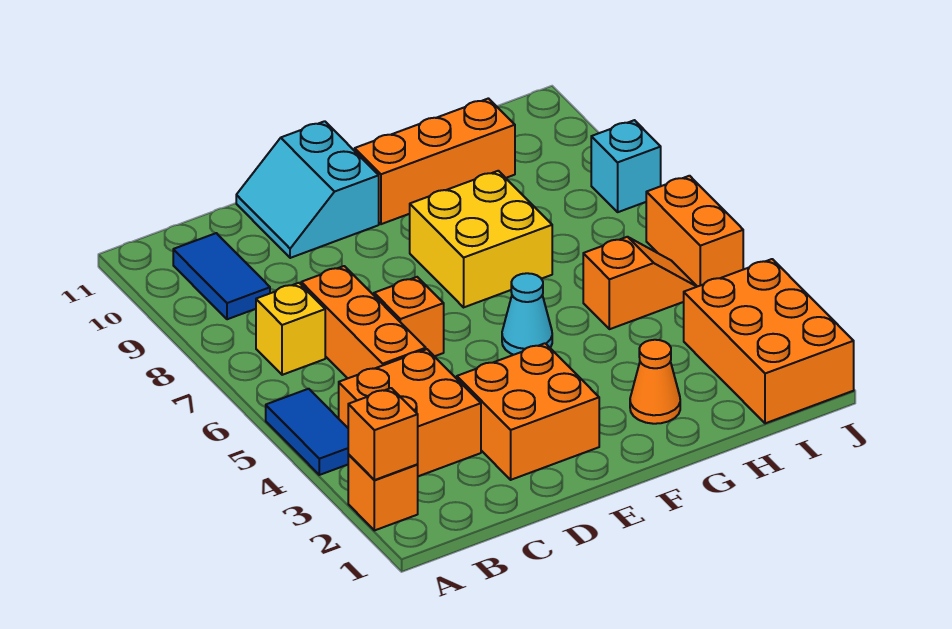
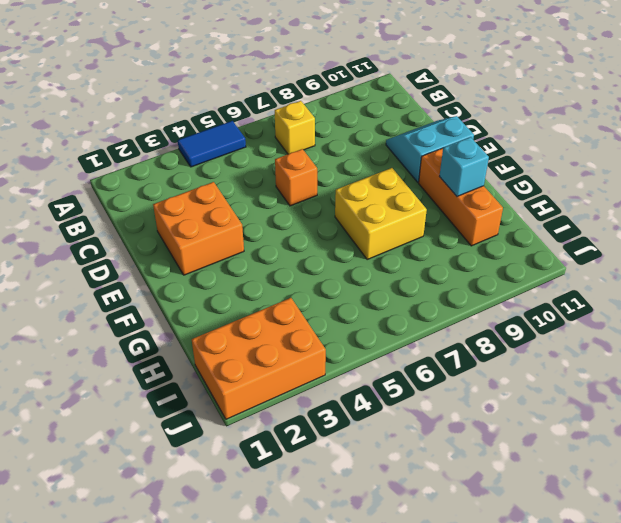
cyan brick G10 level 2 -> cyan brick J8 level 1
none -> orange brick A2 level 1
none -> orange brick B3:C4 level 1
none -> blue tile B9:B10 level 1

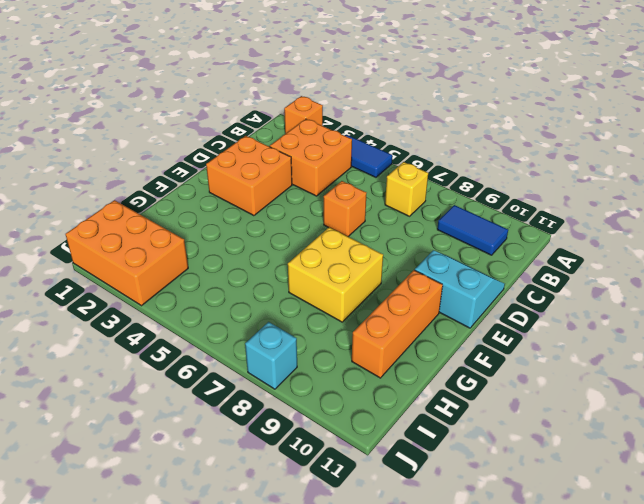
none -> orange brick C5:C7 level 1
none -> cyan cone F5 level 1
none -> orange cone G2 level 1

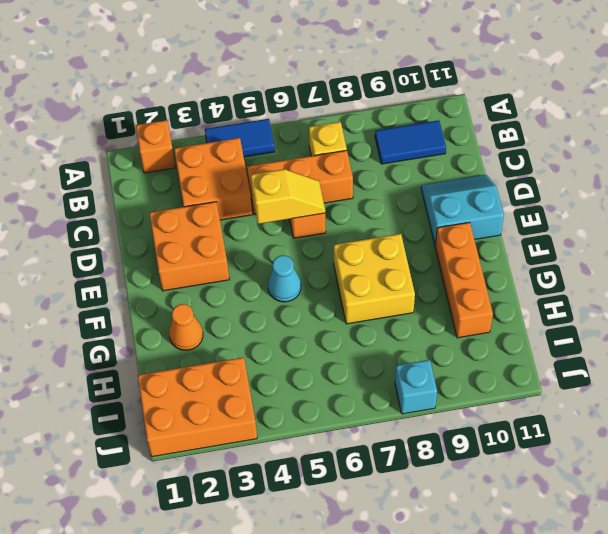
yellow slope D5:D6 level 2 top 5 -> none
none -> orange slope H5:I5 level 1 top H
none -> orange brick J5:J6 level 1
none -> orange brick A2 level 2

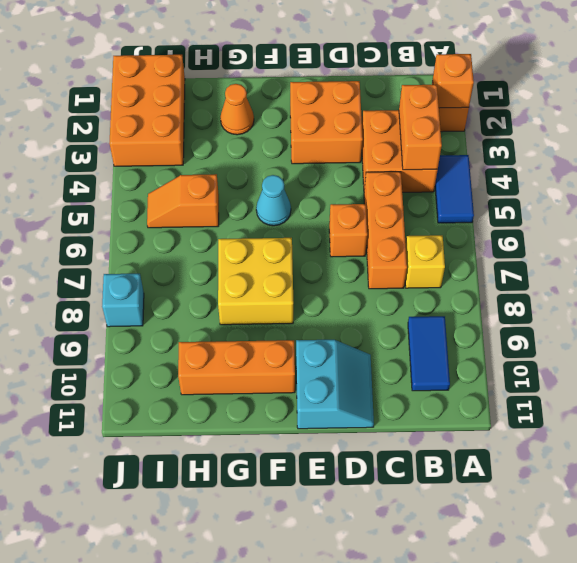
orange brick B3:B4 level 2 -> orange brick J5:J6 level 1

